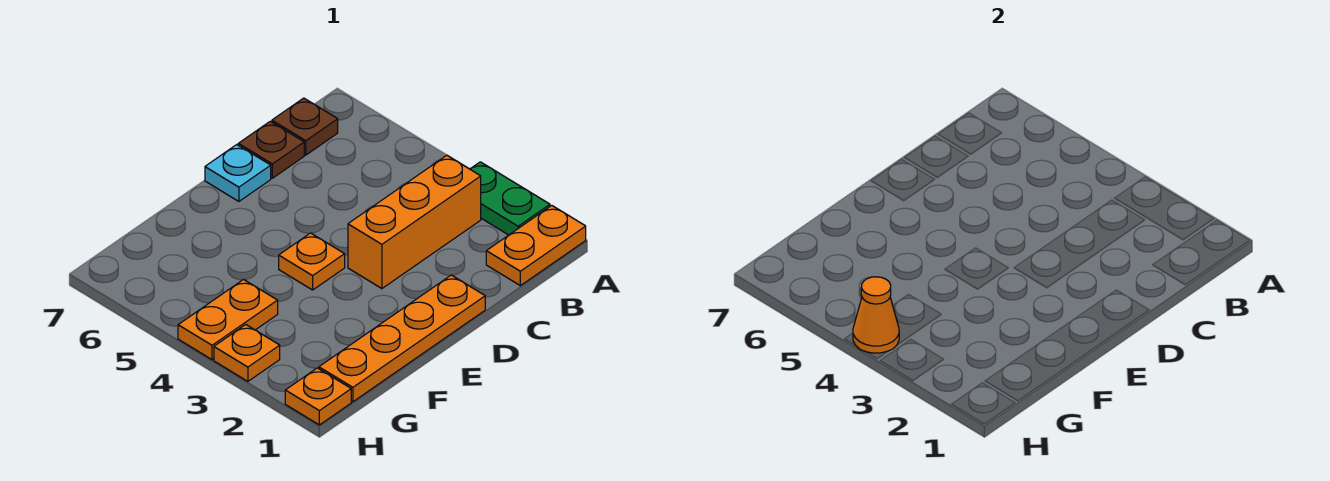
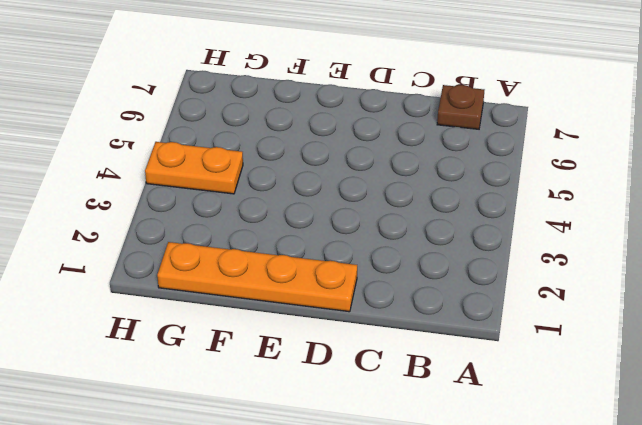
none -> orange plate A1:B1 level 1
none -> green plate A2:A3 level 1
none -> orange brick B3:D3 level 1

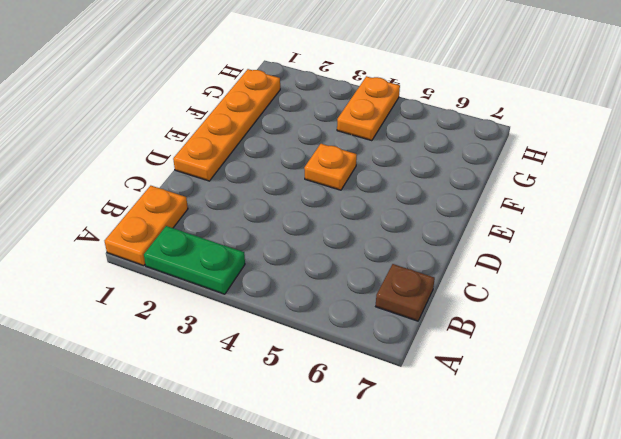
none -> orange brick B3:D3 level 1
none -> brown plate C7 level 1
none -> cyan plate D7 level 1

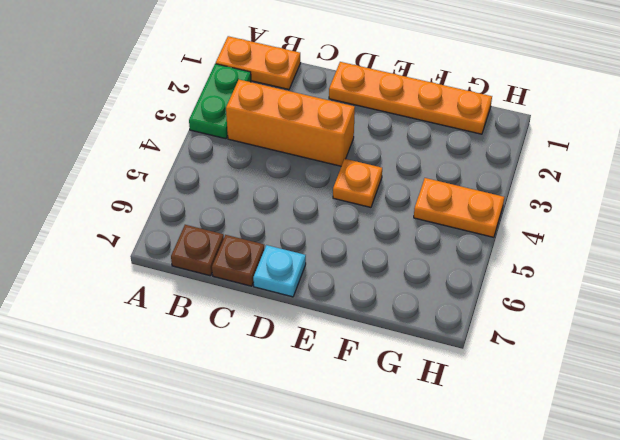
none -> orange plate H1 level 1
none -> orange plate H3 level 1
none -> orange cone H4 level 2

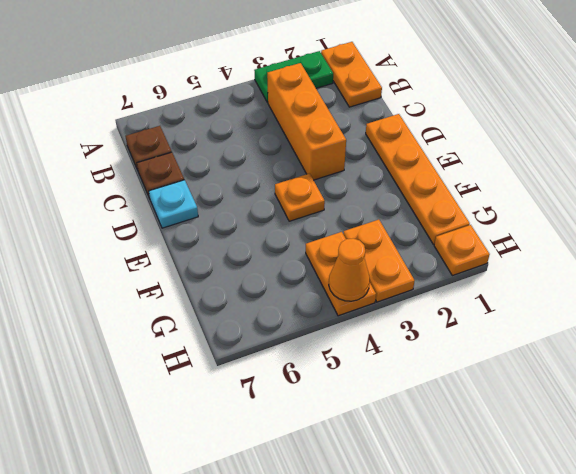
orange plate G3:H3 level 1 -> orange plate H3 level 1

